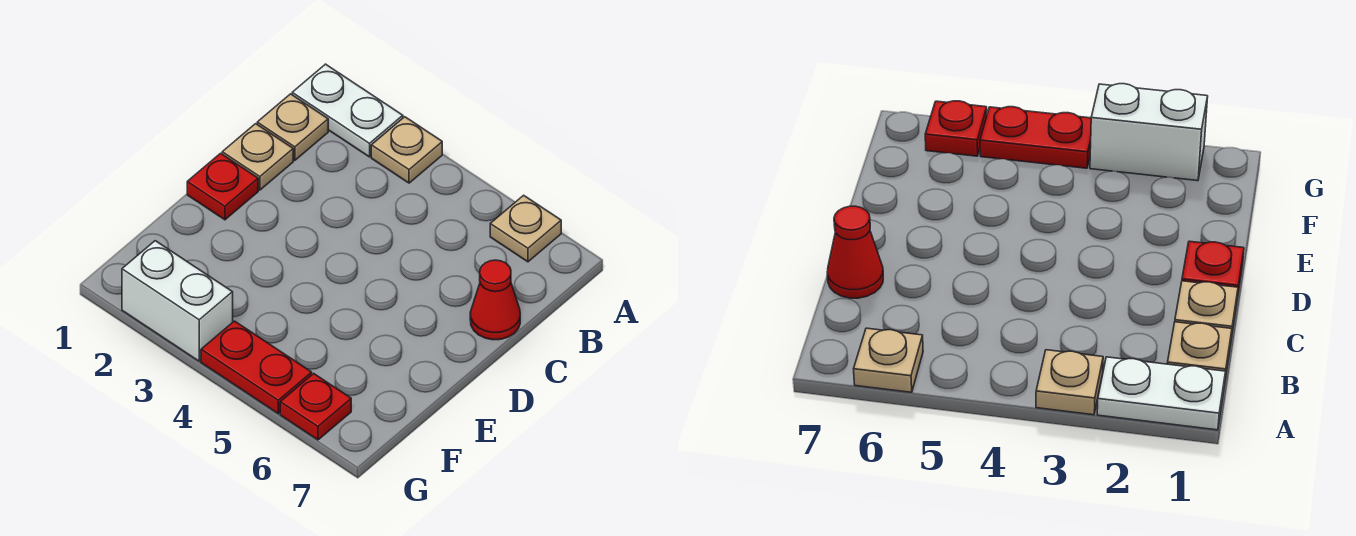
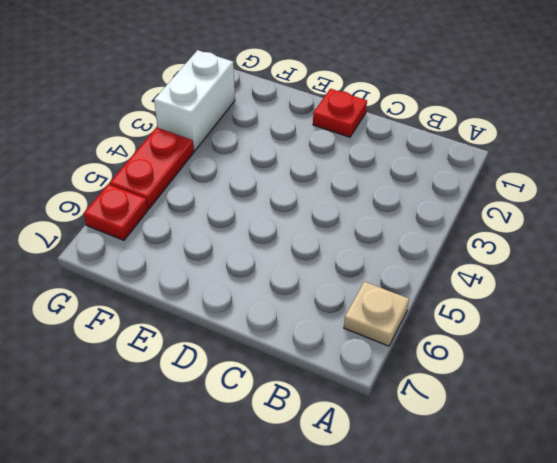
none -> white plate A1:A2 level 1
none -> tan plate A3 level 1

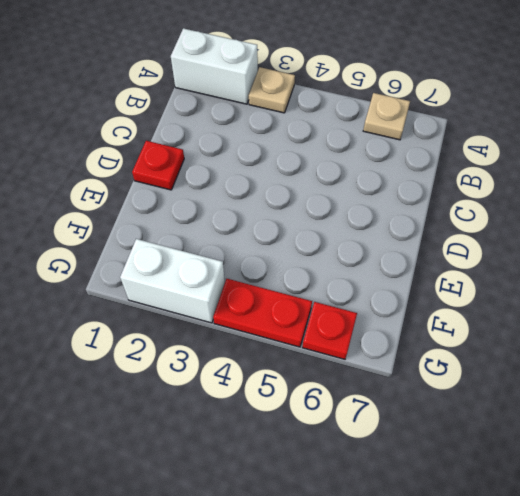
white brick A1:A2 level 1 -> white plate A1:A2 level 1
none -> tan plate B1 level 1
none -> tan plate C1 level 1

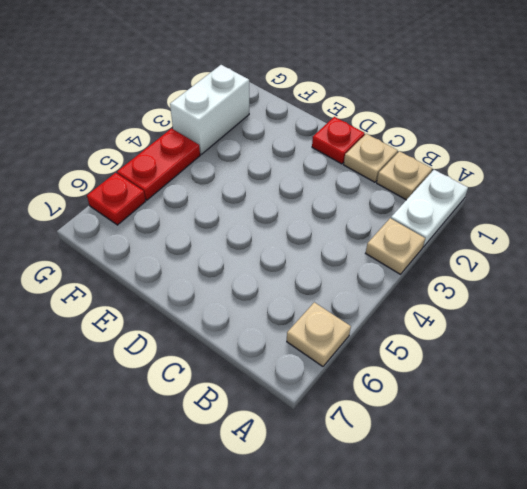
none -> red cone C7 level 1

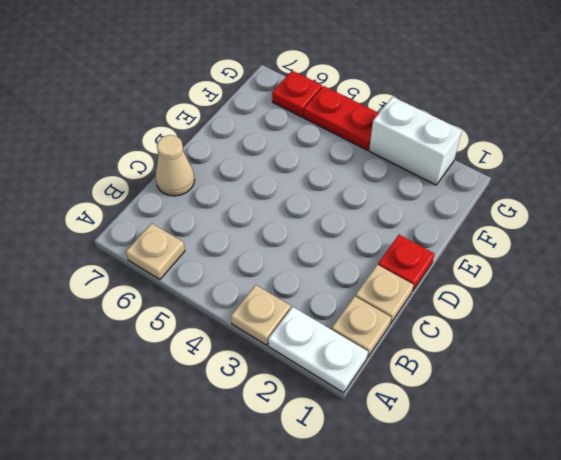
tan cone C7 level 1 -> red cone C7 level 1

